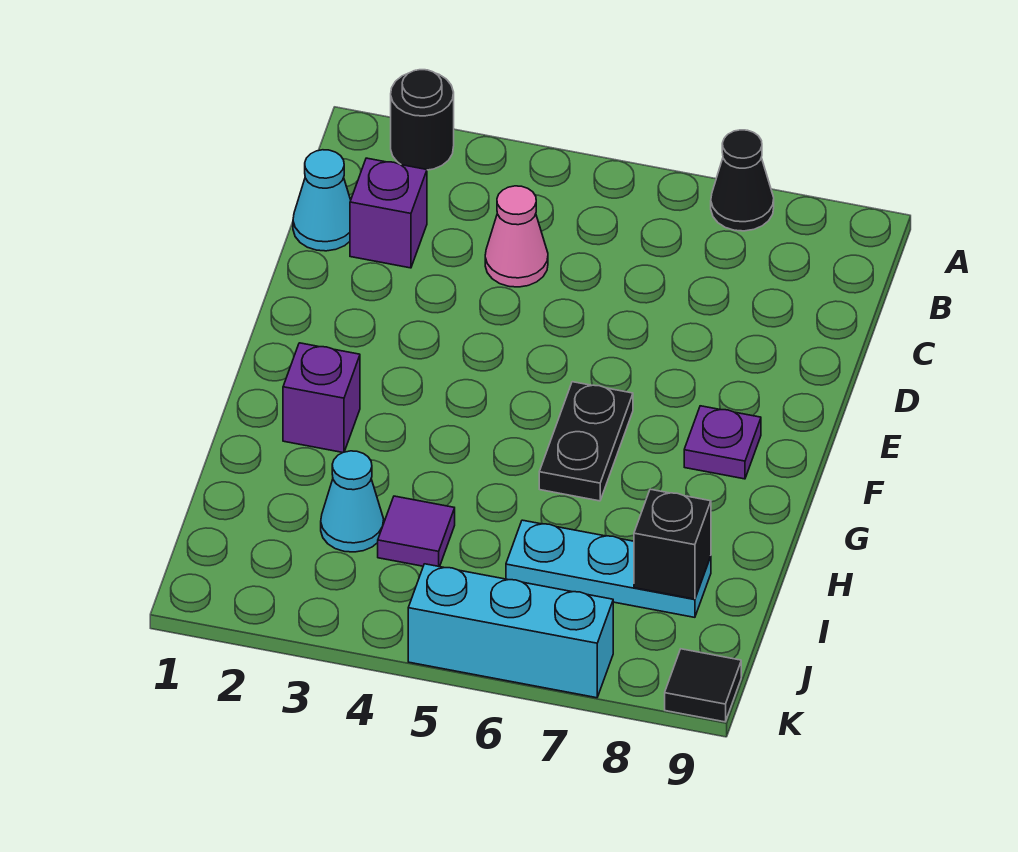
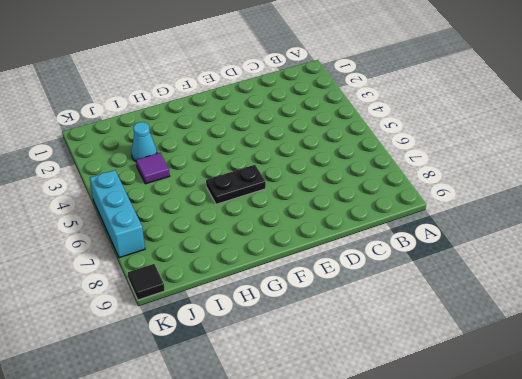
none -> black round brick A2 level 1
none -> black cone A7 level 1
none -> cyan cone C1 level 1

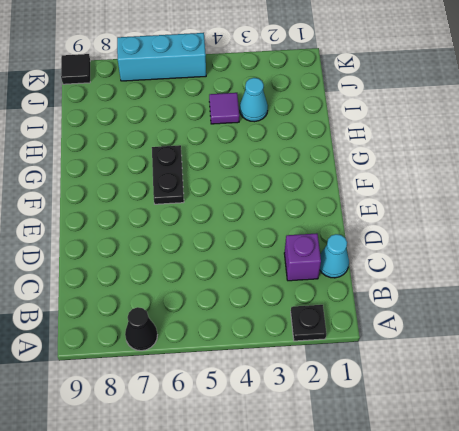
black plate A2 level 1 -> black round brick A2 level 1
none -> pink cone C4 level 1
none -> purple plate F8 level 1
none -> purple brick G2 level 1

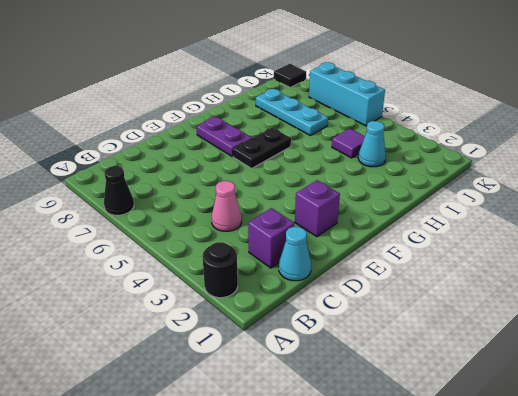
purple brick E2 level 1 -> purple brick G2 level 1
purple plate F7:F8 level 1 -> purple plate F8 level 1
none -> black brick I8 level 2

